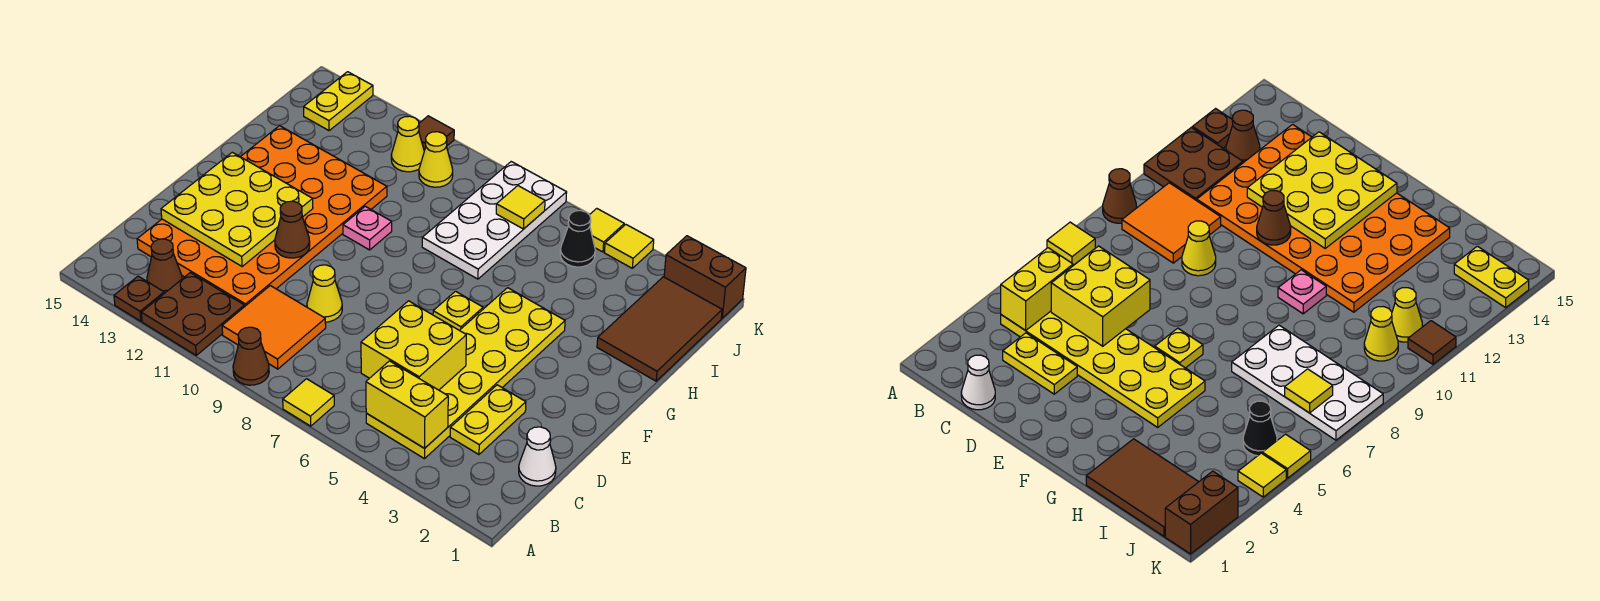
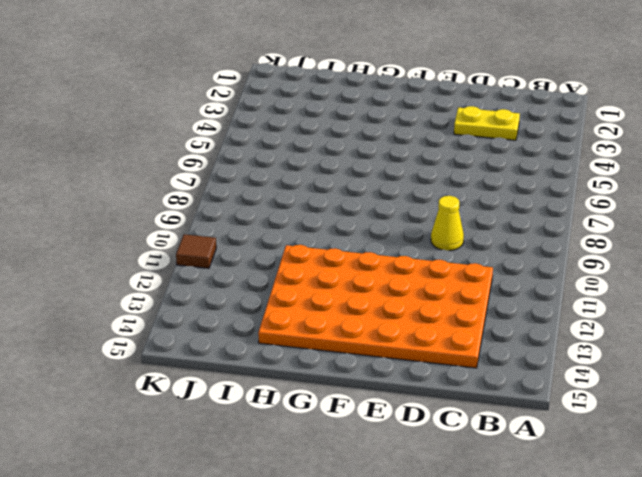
none -> yellow tile A7 level 1
none -> brown cone A9 level 1
none -> brown plate A11:B12 level 1

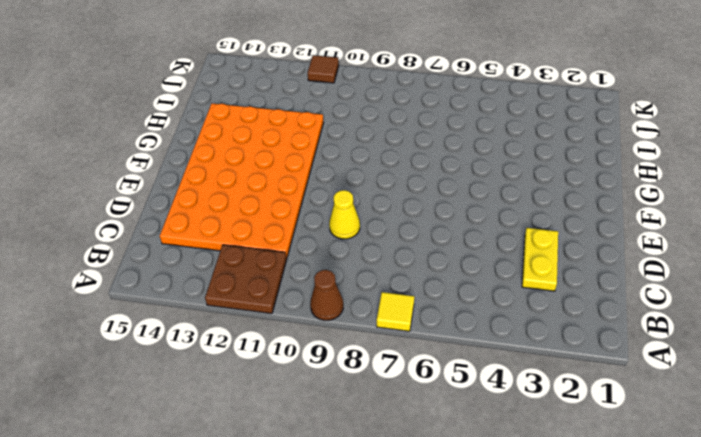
none -> brown plate A13 level 1
none -> yellow plate B4:G5 level 1
none -> orange tile B9:C10 level 1

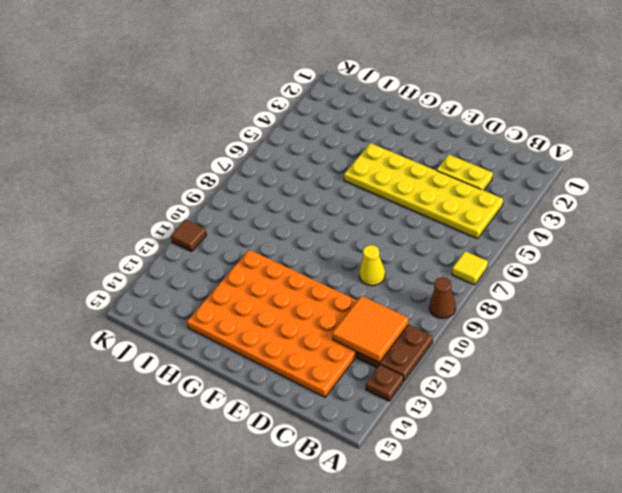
orange tile B11:C12 level 2 -> orange tile B9:C10 level 1
none -> brown cone B13 level 1
none -> white cone C1 level 1
none -> yellow plate F6 level 1

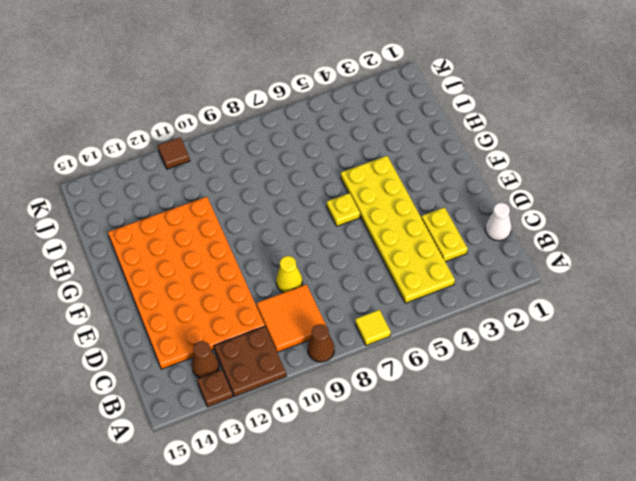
none -> pink plate G10 level 1
none -> brown tile H1:J2 level 1
none -> white plate H7:K8 level 1

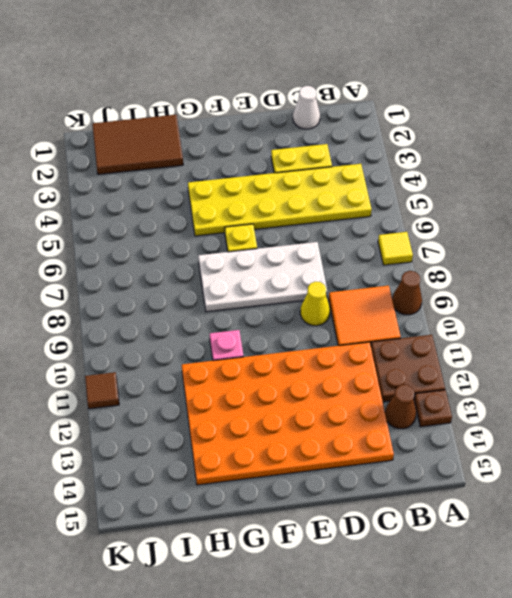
white plate D7:G8 level 1 -> white plate H7:K8 level 1
none -> black cone J5 level 1
none -> yellow cone J10 level 1
none -> yellow cone J11 level 1

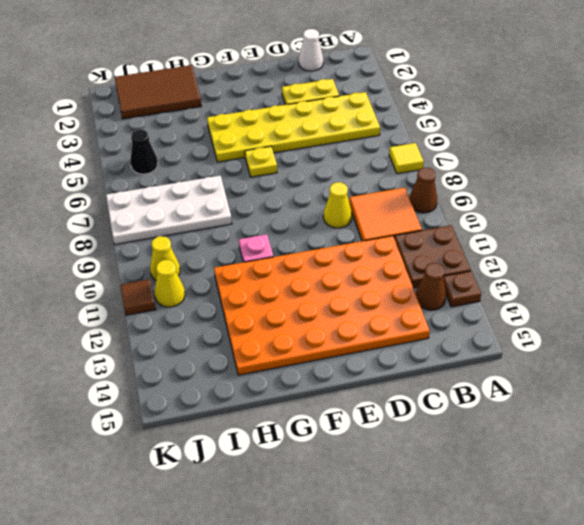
none -> yellow plate J14:K14 level 1
none -> brown brick K1:K2 level 1
none -> yellow tile K4 level 1

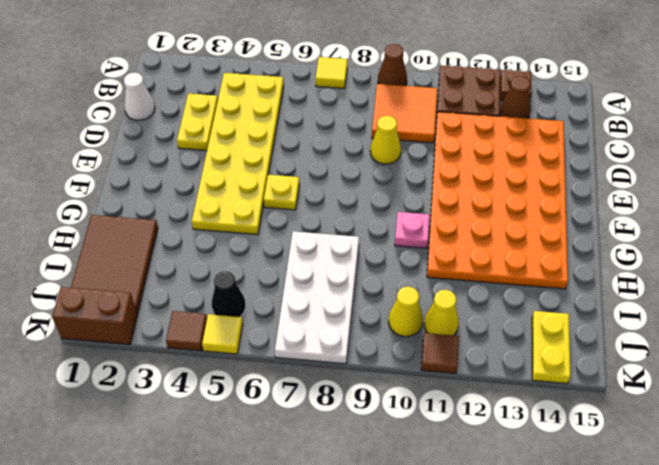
brown tile K4 level 1 -> yellow tile K4 level 1
none -> yellow brick B4:B5 level 2
none -> yellow brick C5:D6 level 2
none -> yellow plate D12:F14 level 2

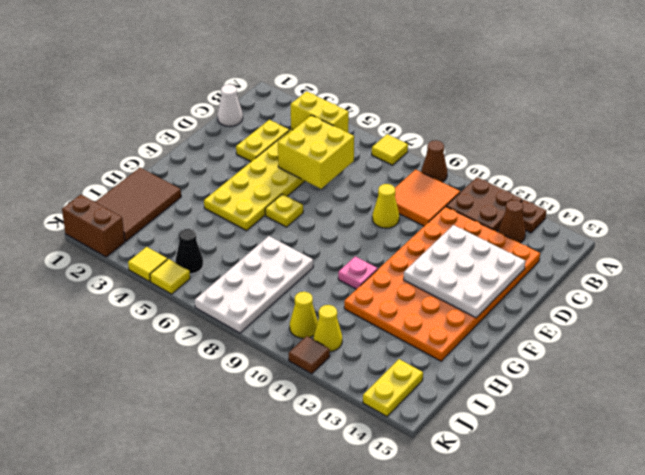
white plate D12:F14 level 2 -> yellow plate D12:F14 level 2
none -> brown cone E11 level 2
none -> yellow tile J7 level 2

